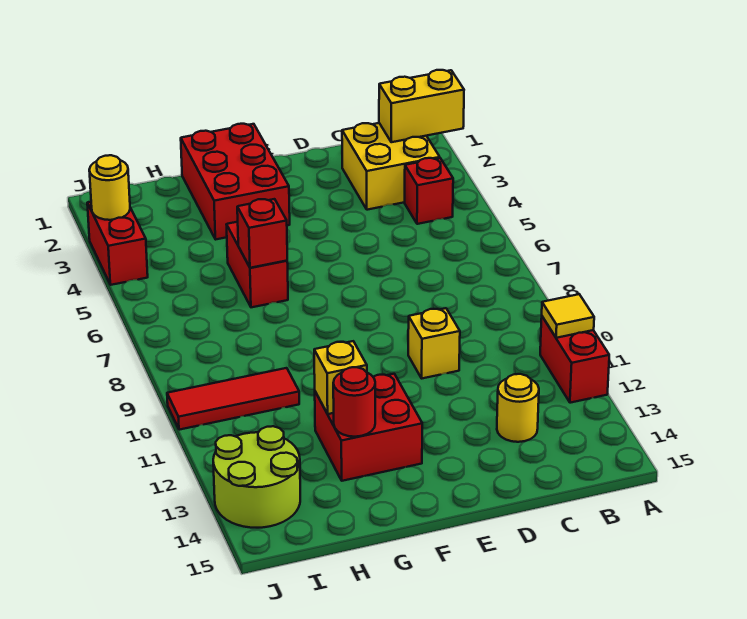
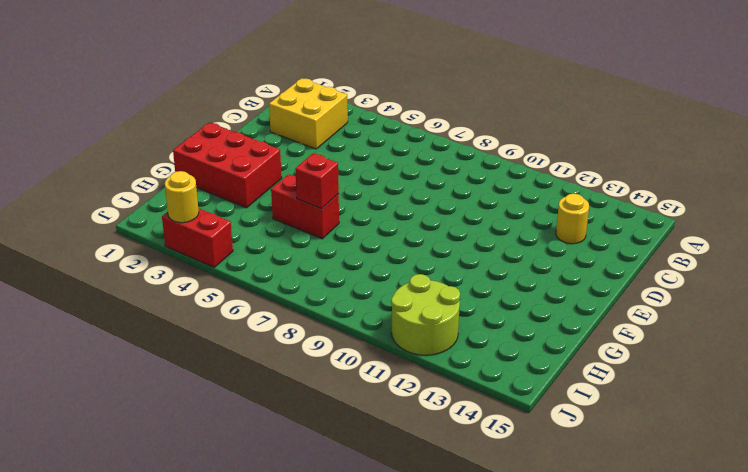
lime round brick I11:J12 level 1 -> lime round brick I13:J14 level 1
none -> red brick A11:A12 level 1
none -> red brick B4 level 1
none -> yellow brick D10 level 1

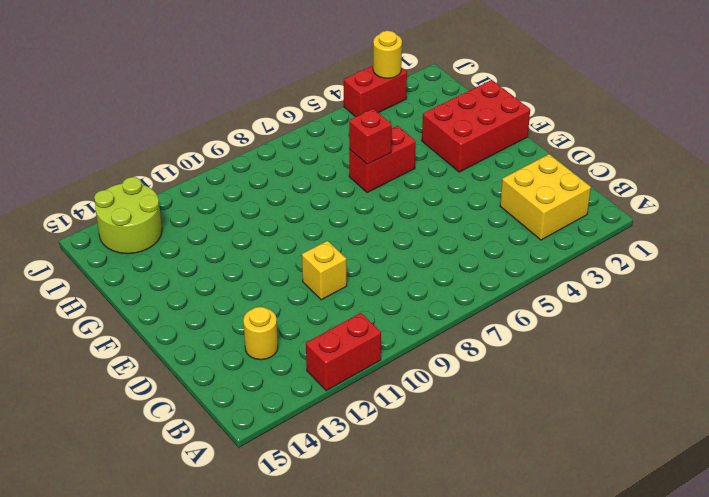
none -> red brick B4 level 1
none -> red brick F12:G13 level 1
none -> red tile H10:J10 level 1

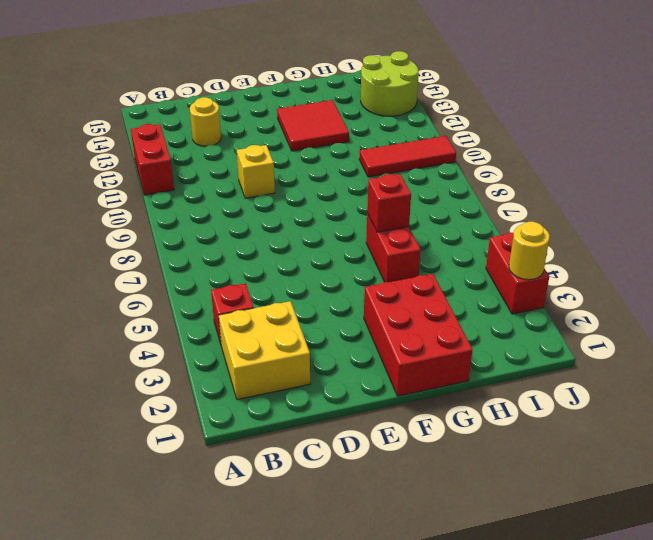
red tile F12:G13 level 1 -> red brick F12:G13 level 1
none -> yellow brick A2:B2 level 2
none -> yellow tile A11 level 2
none -> yellow brick G12 level 2

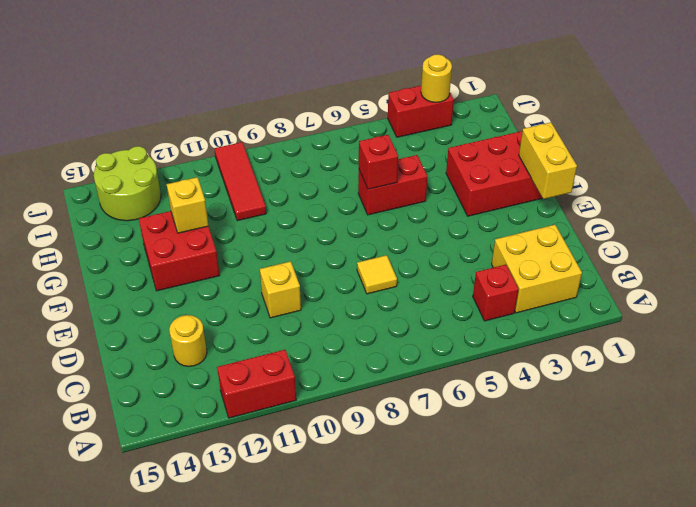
yellow tile D7 level 1 -> yellow tile A11 level 2
yellow brick E1:F1 level 2 -> yellow brick A2:B2 level 2
none -> red round brick G13 level 2

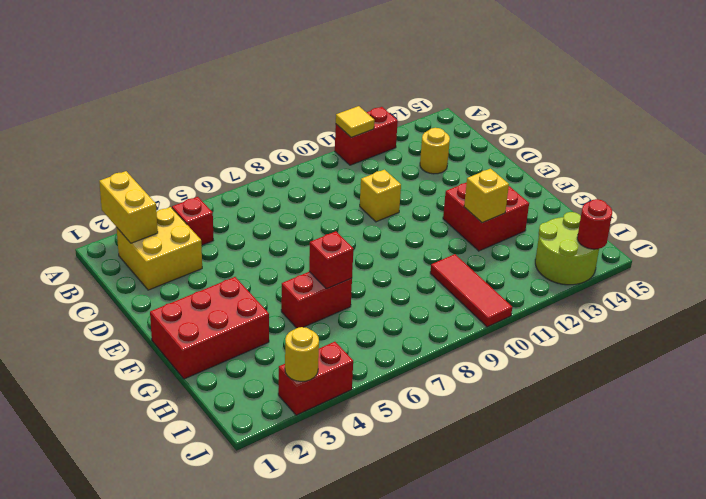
red round brick J14 level 2 -> red round brick G13 level 2

